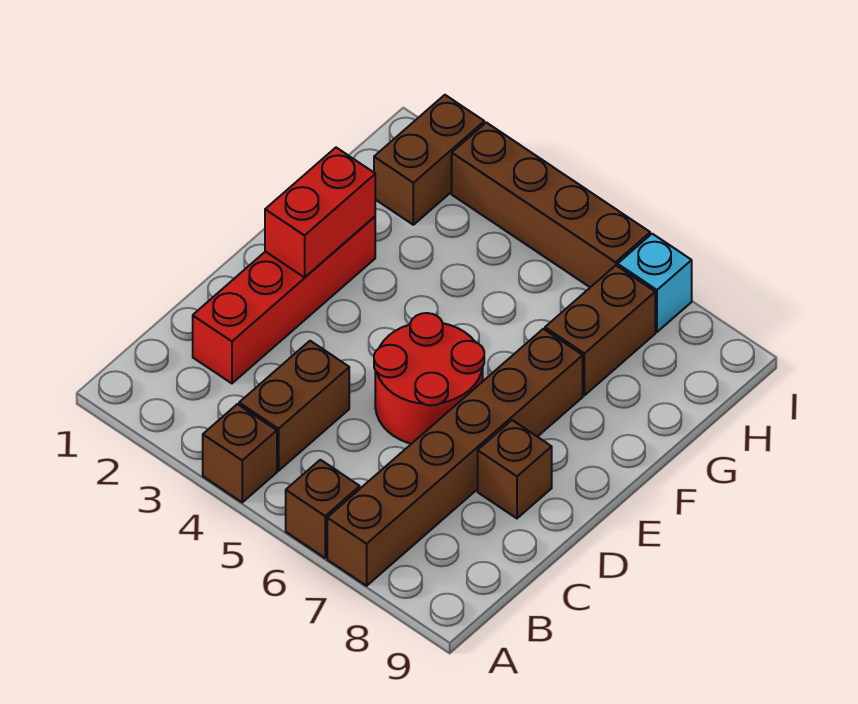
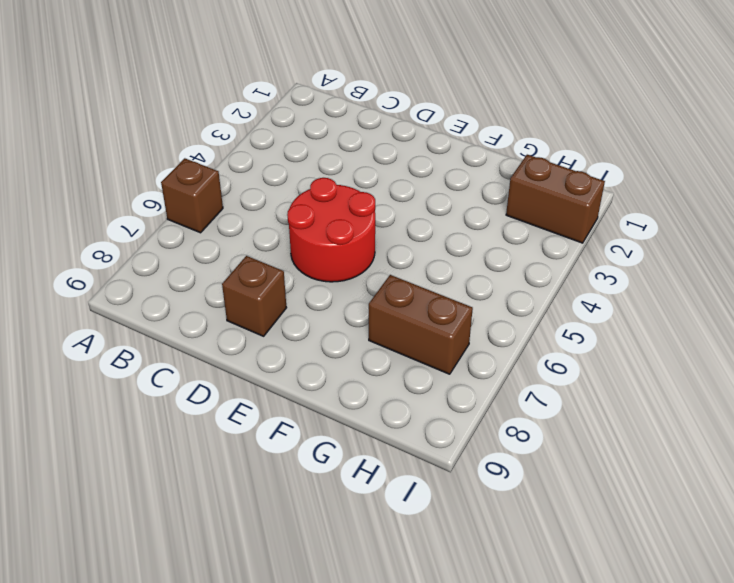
none -> brown brick A4 level 1
none -> brown brick A7:F7 level 1
none -> brown brick B4:C4 level 1

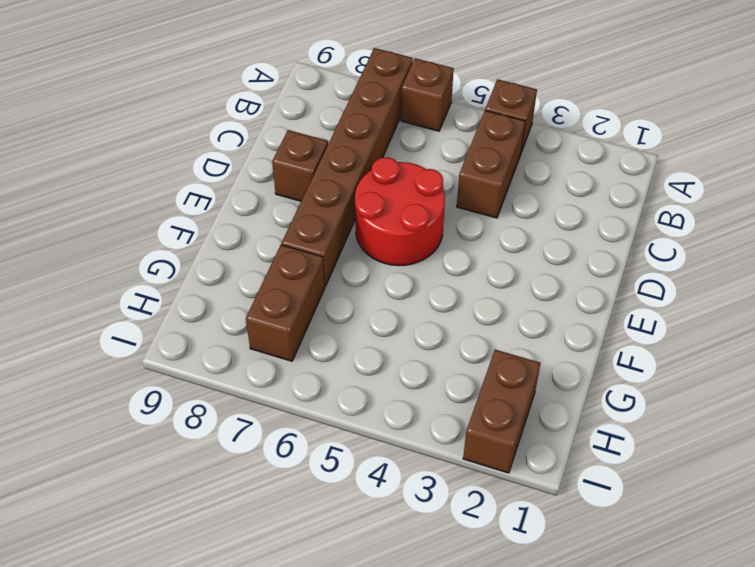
none -> red brick C2:F2 level 1
none -> brown brick I3:I6 level 1
none -> cyan brick I7 level 1

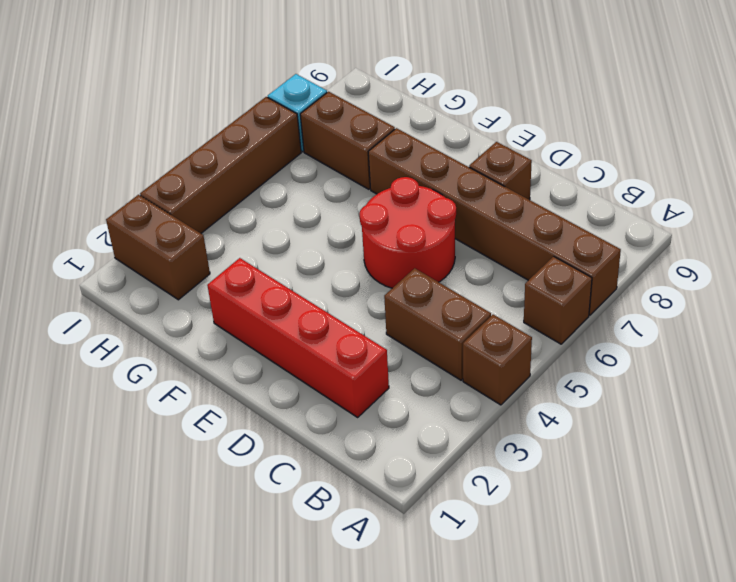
none -> red brick E2:F2 level 2

